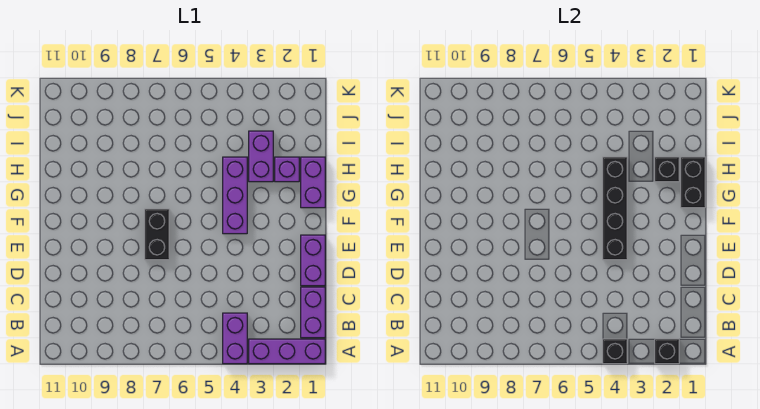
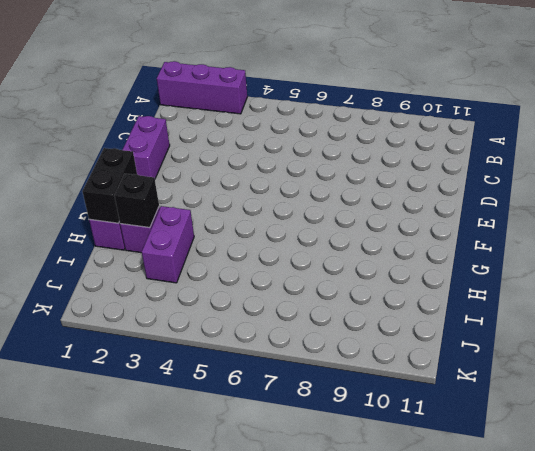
none -> purple brick A4:B4 level 1
none -> purple brick B1:C1 level 1
none -> black brick E7:F7 level 1

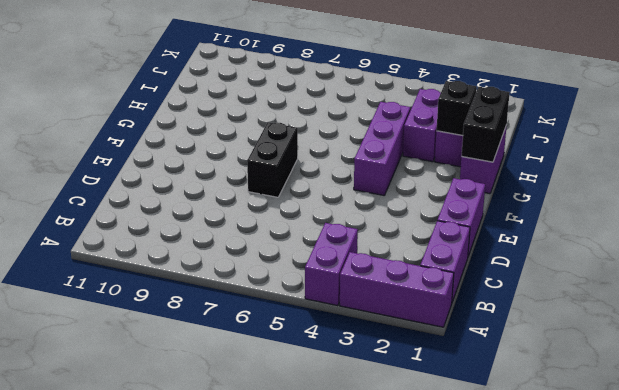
none -> black brick A2 level 2
none -> black brick A4 level 2
none -> black brick E4:H4 level 2

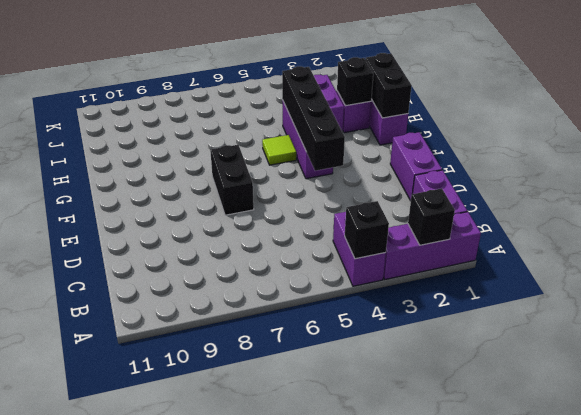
lime tile G5 level 1 -> none

